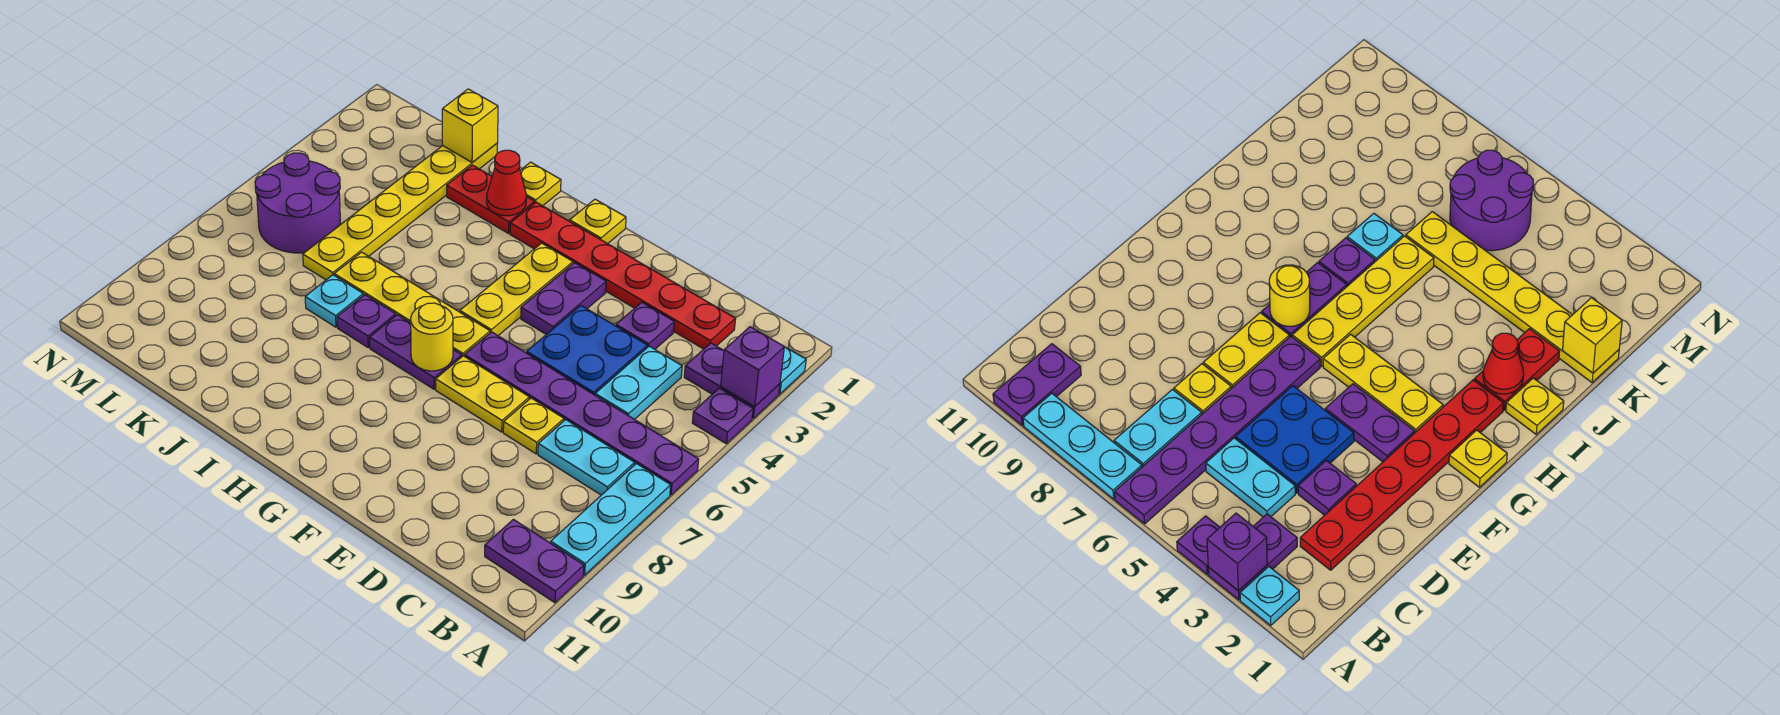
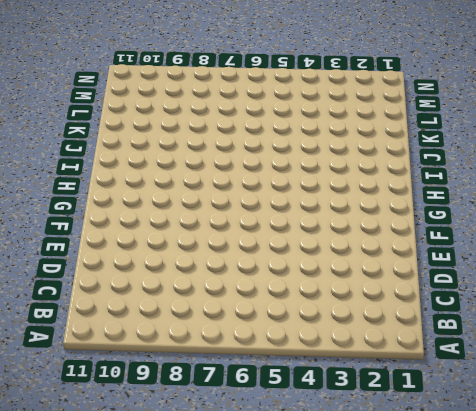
none -> cyan plate A2 level 1
none -> purple plate A3:B3 level 1
none -> purple plate A4 level 1

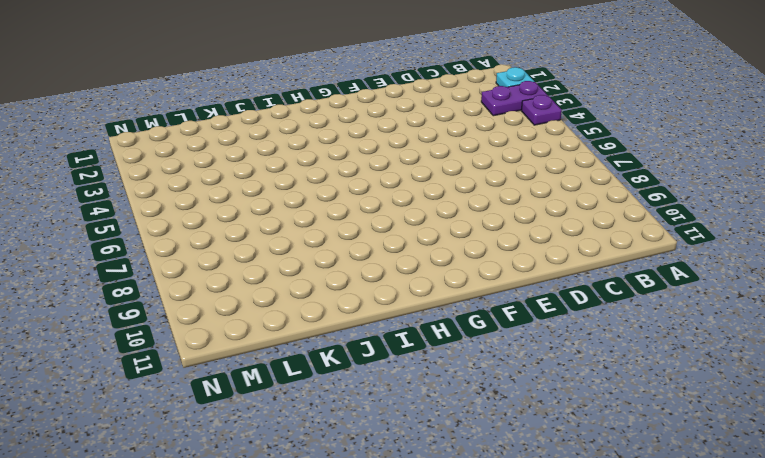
none -> purple plate A6:F6 level 1
none -> cyan plate A7:A9 level 1
none -> purple plate A10:B10 level 1

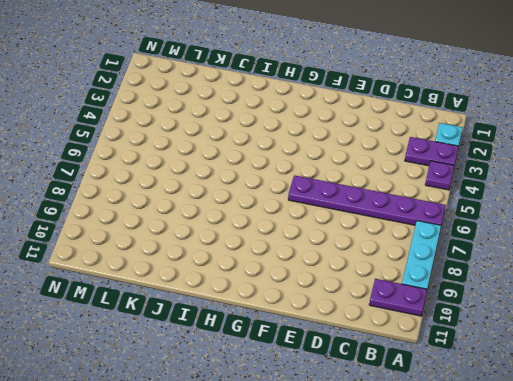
none -> cyan plate B7:C7 level 1
none -> red plate C2:H2 level 1
none -> cyan plate C4:C5 level 1

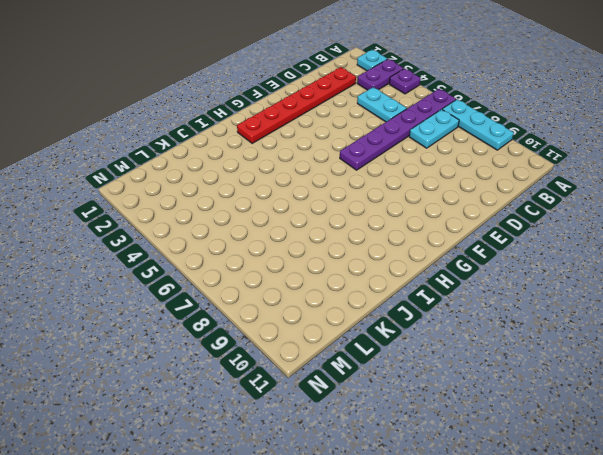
none -> purple plate A10:B10 level 1
none -> purple plate D3 level 1
none -> blue plate D4:E5 level 1

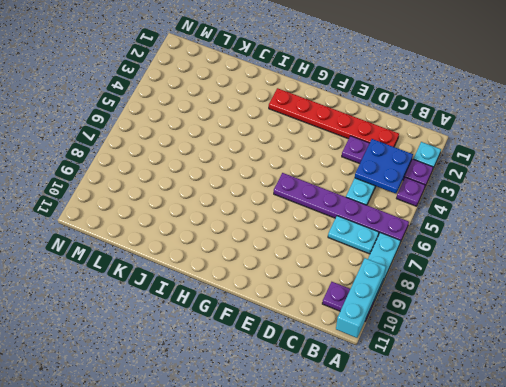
cyan brick A9:A11 level 2 -> none
blue plate B3:C4 level 2 -> blue plate D4:E5 level 1
none -> yellow plate D7 level 1
none -> yellow plate E7:F7 level 1
none -> purple plate F3:F4 level 1

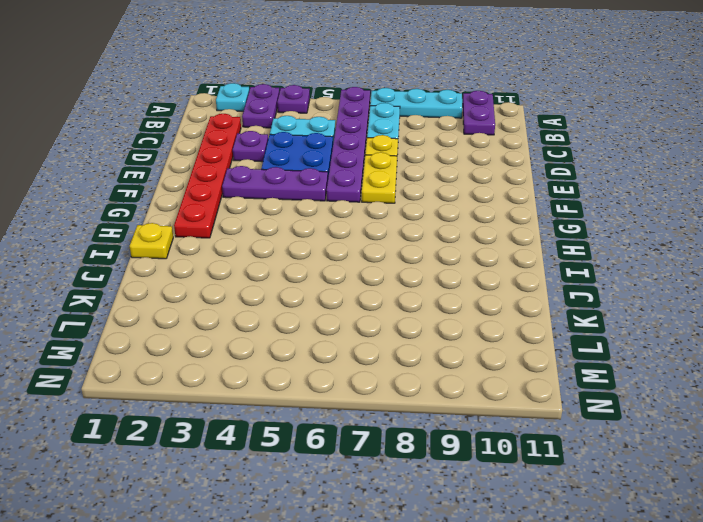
purple plate F3:F5 level 1 -> purple plate F3:F4 level 1
none -> yellow plate G1 level 1
none -> yellow plate G3:G5 level 1
none -> yellow plate G6:J6 level 1

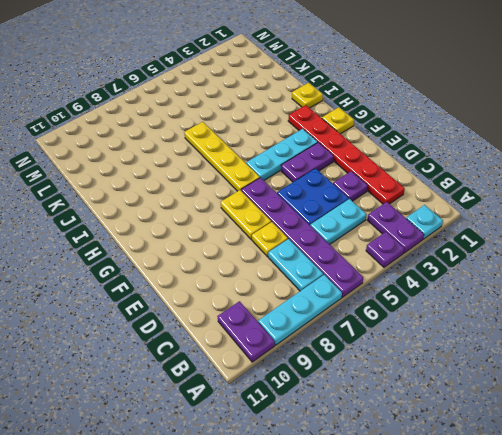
cyan plate G3:G5 level 1 -> yellow plate G3:G5 level 1
none -> purple plate G7:H7 level 1
none -> red plate I2:J2 level 1
none -> purple plate I7 level 1

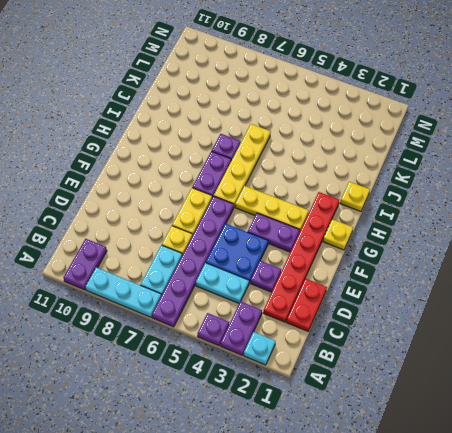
red plate C1:D1 level 1 -> red plate I2:J2 level 1
none -> cyan plate J7 level 1
none -> yellow plate K1:K6 level 1
none -> purple round brick L5:M6 level 1

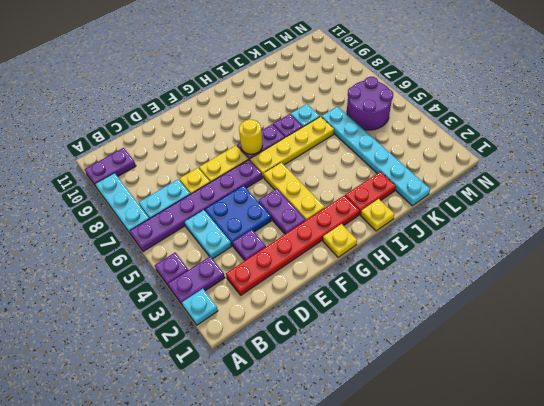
cyan plate K1:K6 level 1 -> yellow plate K1:K6 level 1
none -> purple brick A3 level 2
none -> red cone I2 level 2
none -> yellow brick K1 level 2

